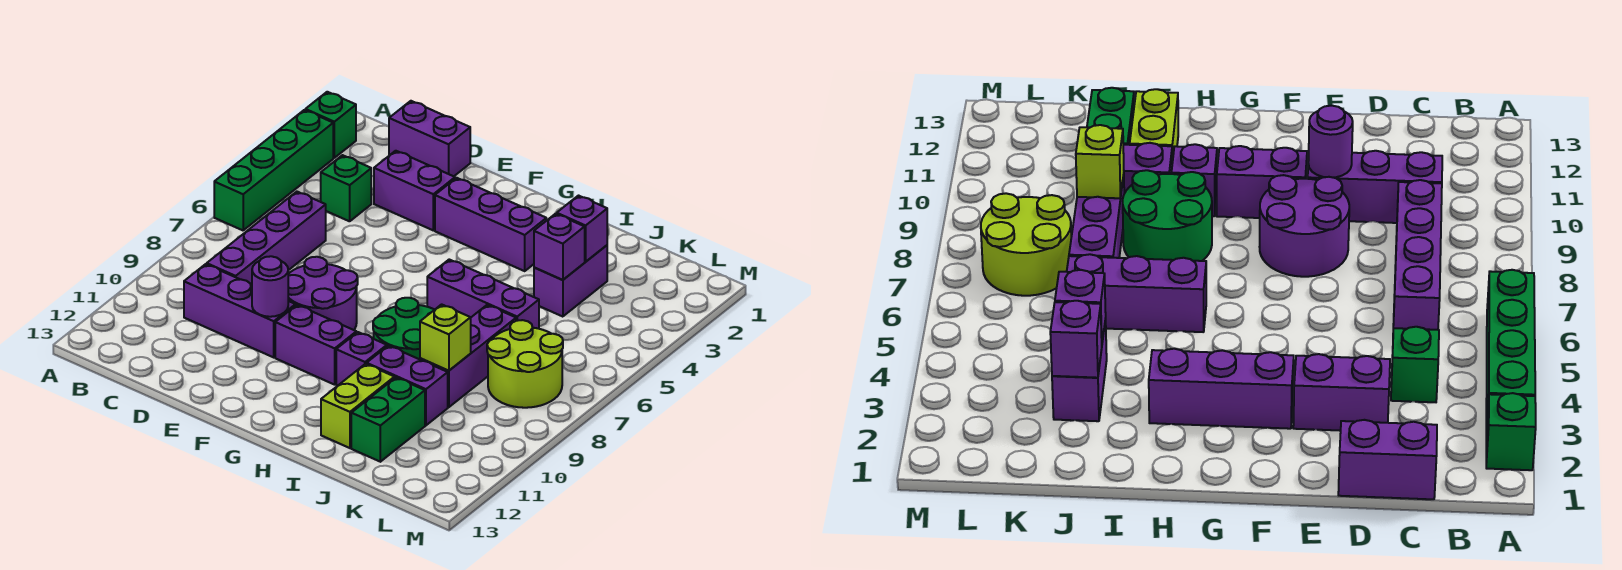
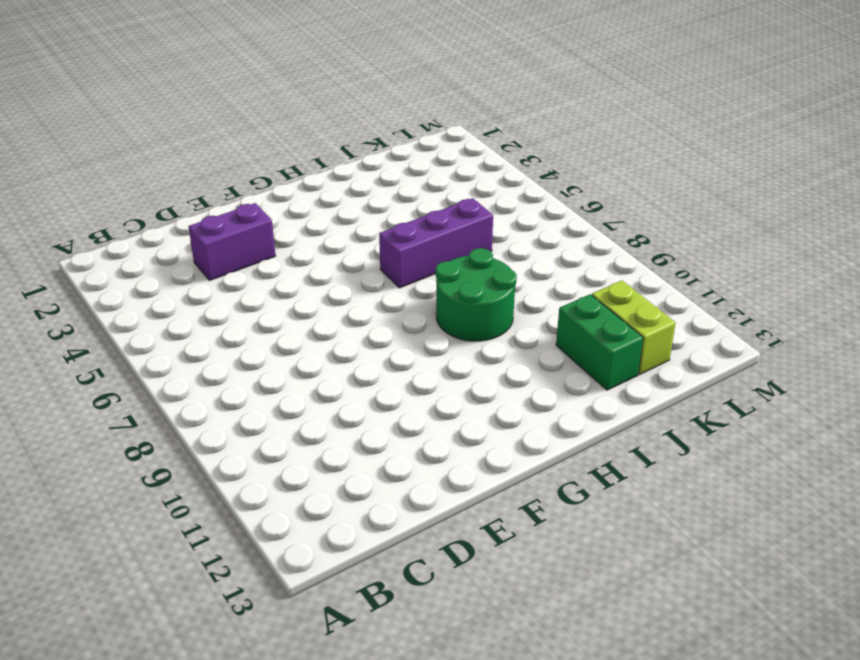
lime brick K11:K12 level 1 -> lime brick I11:I12 level 1
none -> green brick A2 level 1
none -> green brick A3:A6 level 1
none -> purple brick C1:D1 level 1

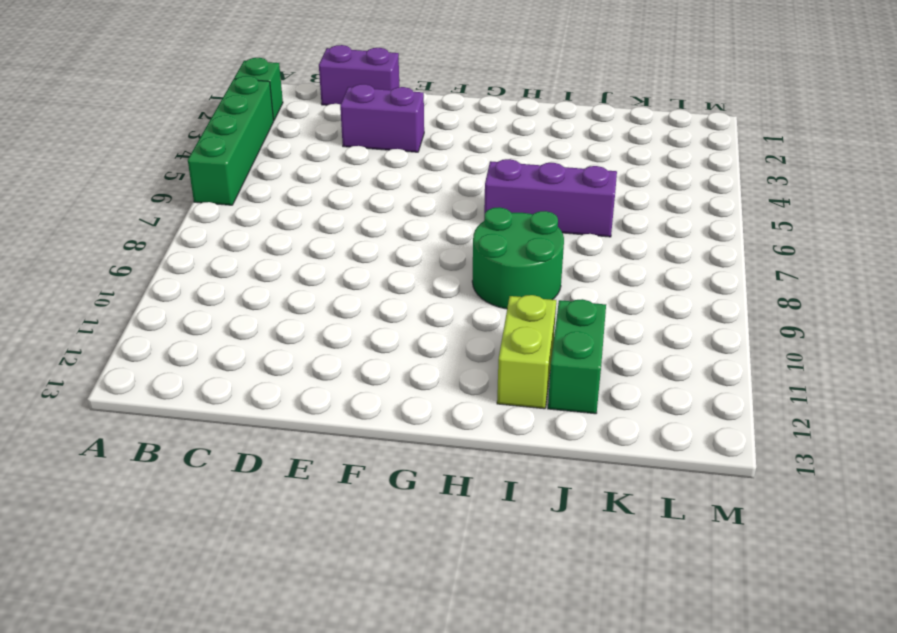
none -> green brick C4 level 1
none -> purple brick C6:C9 level 1
none -> purple brick C10:E10 level 1

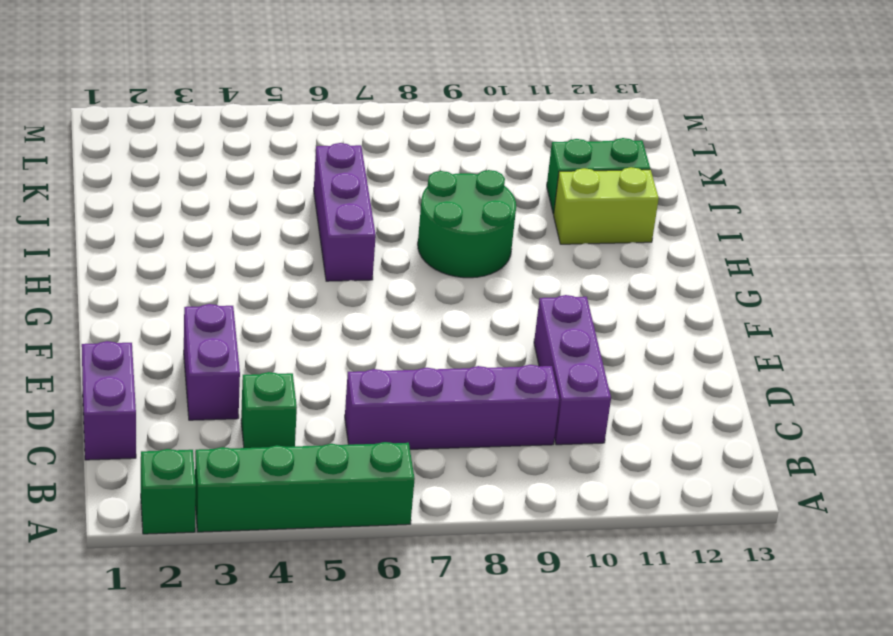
none -> purple round brick E8:F9 level 1
none -> purple brick F3:H3 level 1
none -> purple brick F10:G10 level 1

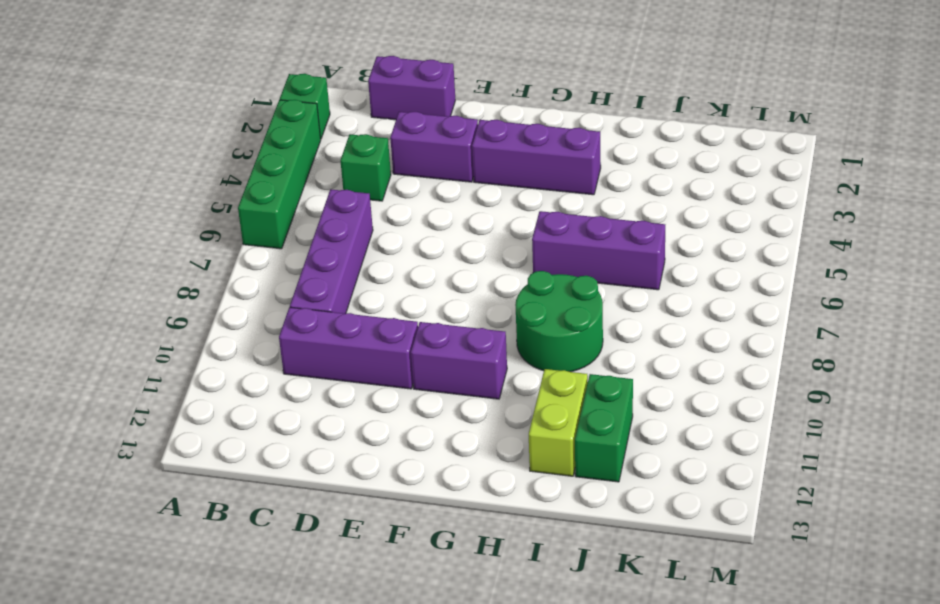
none -> purple round brick E8:F9 level 1
none -> purple brick H10 level 1
none -> purple brick I10:J10 level 1

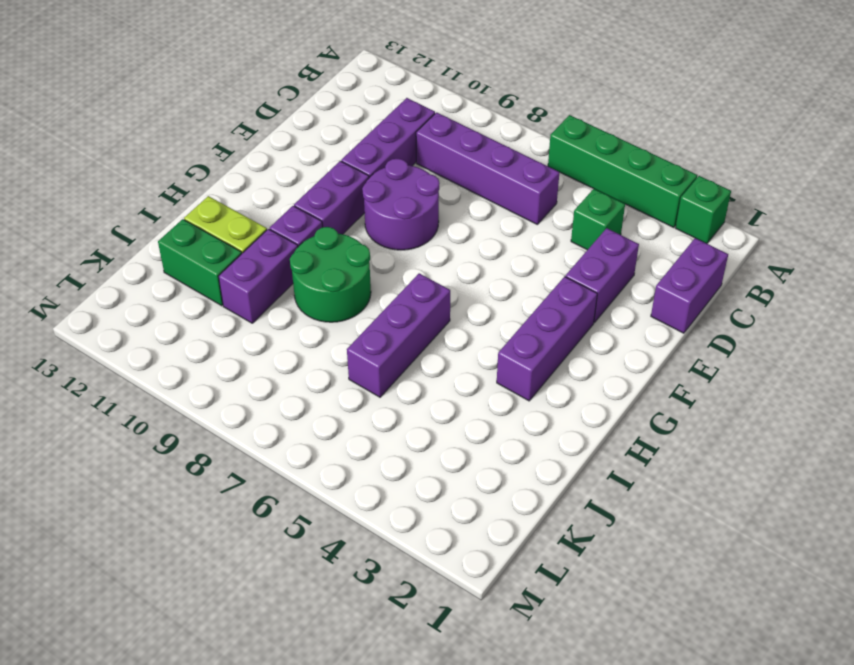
none -> purple brick J3:J4 level 1
none -> purple brick J7:J9 level 1
none -> lime round brick K7:L8 level 1

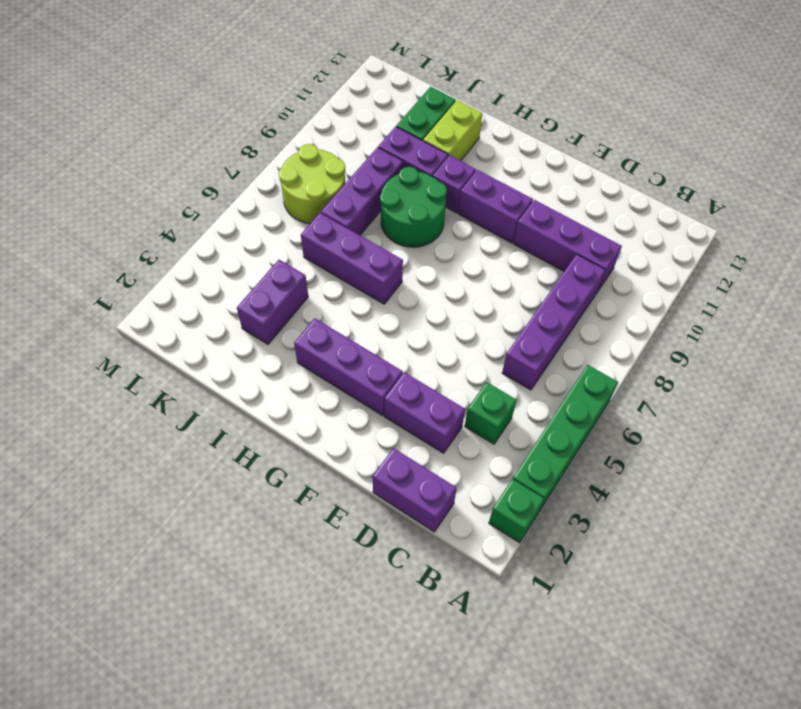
none -> purple round brick E8:F9 level 1
none -> purple round brick E10 level 2
none -> purple brick J3 level 2

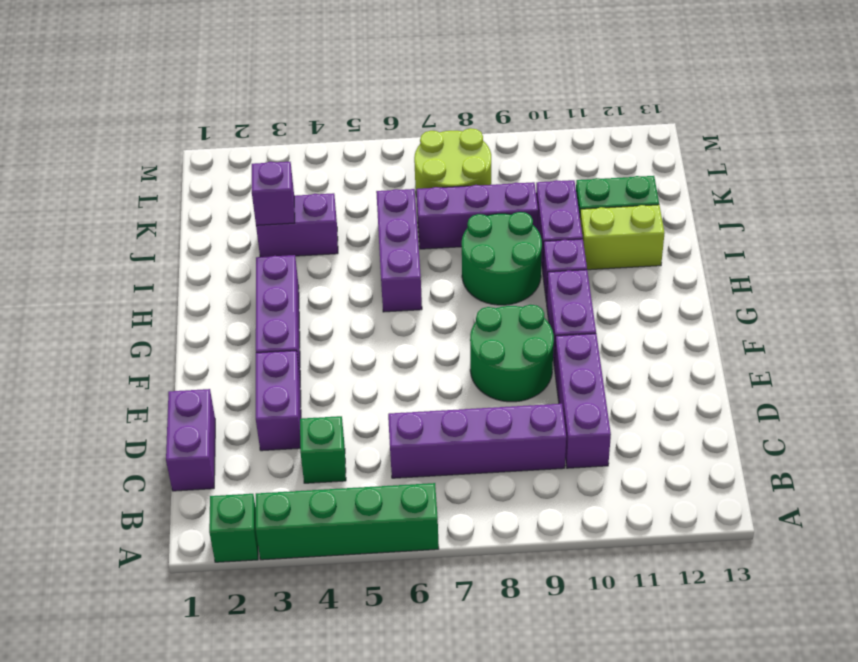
green round brick E8:F9 level 1 -> purple round brick E8:F9 level 1
none -> purple round brick E10 level 2
none -> purple brick J4 level 2
none -> lime brick J9 level 2

